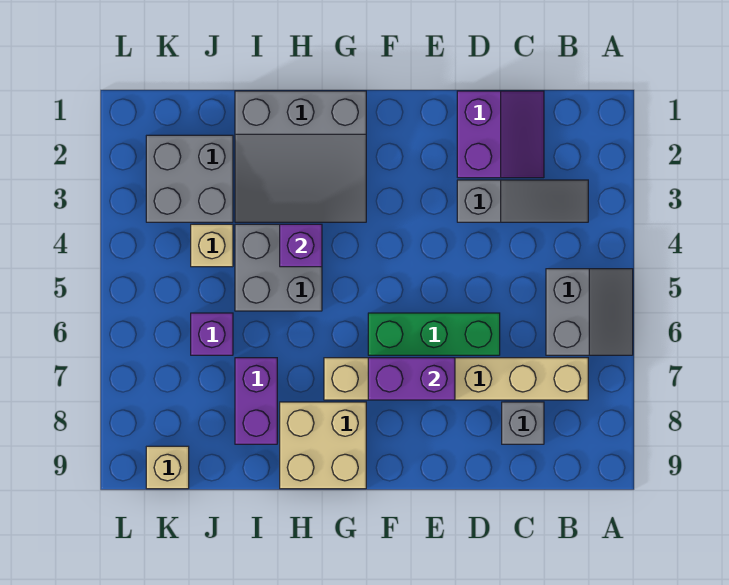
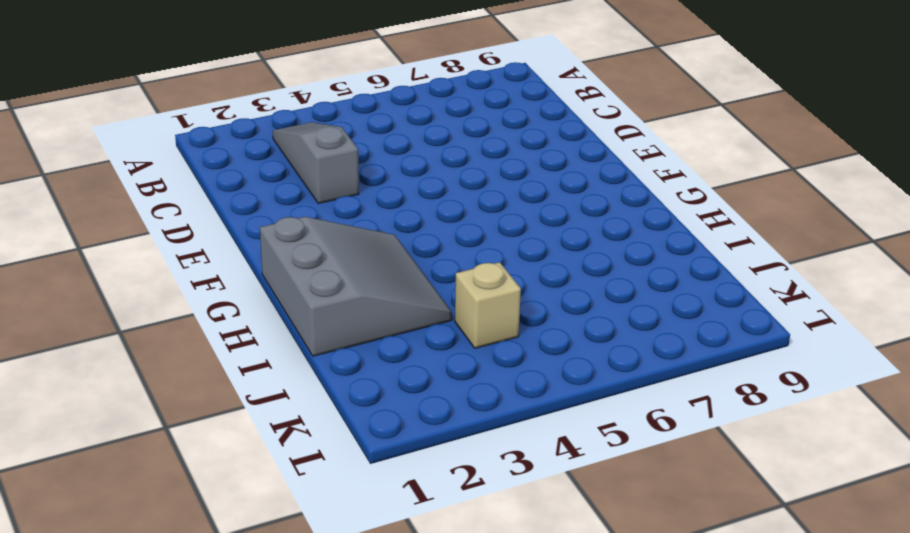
none -> grey slope A5:B6 level 1 top B
none -> tan brick B7:G7 level 1
none -> purple slope C1:D2 level 1 top D

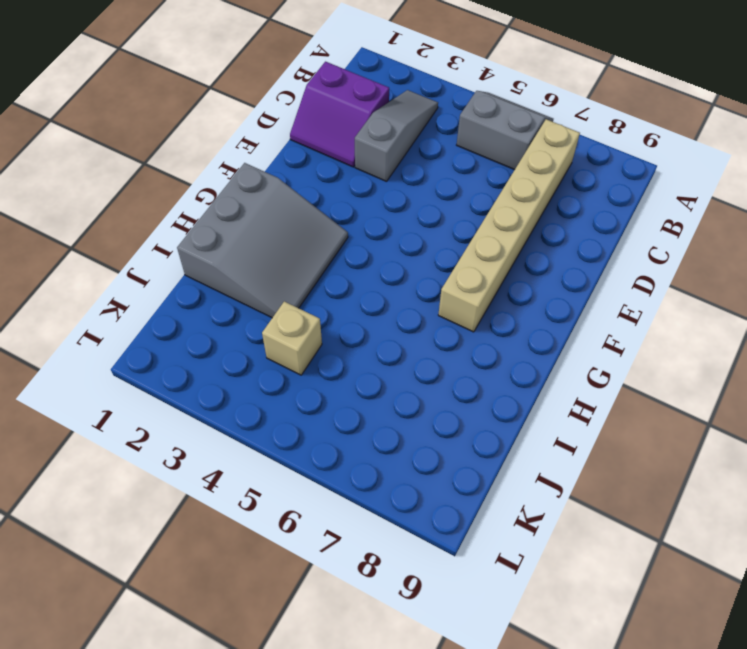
purple slope C1:D2 level 1 top C -> purple slope C1:D2 level 1 top D
none -> grey brick C8 level 1
none -> green brick D6:F6 level 1
none -> tan brick G8:H9 level 1

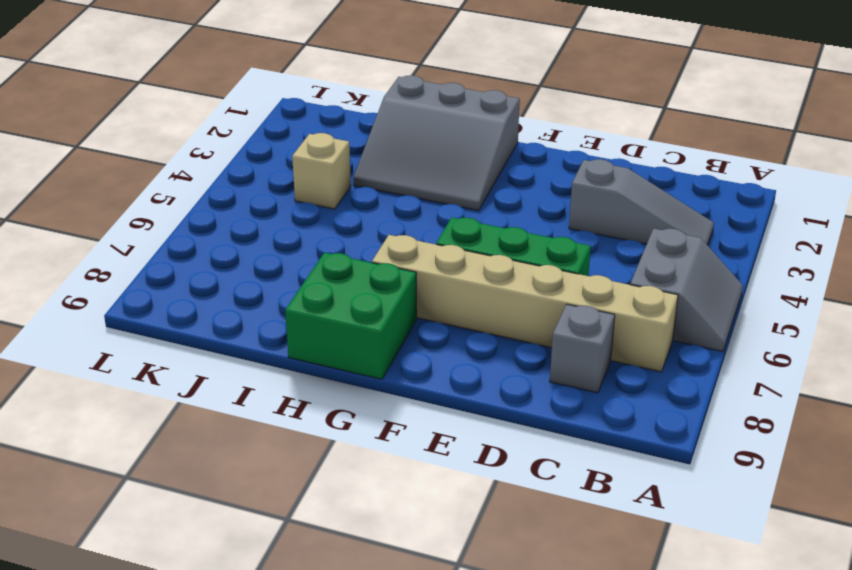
green brick G8:H9 level 1 -> tan brick G8:H9 level 1
none -> purple slope C1:D2 level 1 top D
none -> grey brick H4:I5 level 1
none -> purple brick I7:I8 level 1

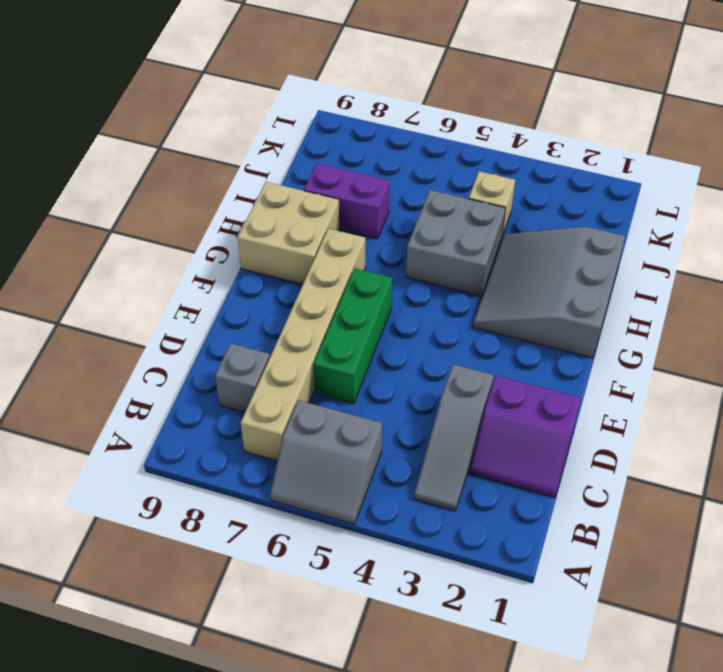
none -> grey brick J2:K3 level 1
none -> purple brick J6 level 1
none -> tan brick K9 level 1

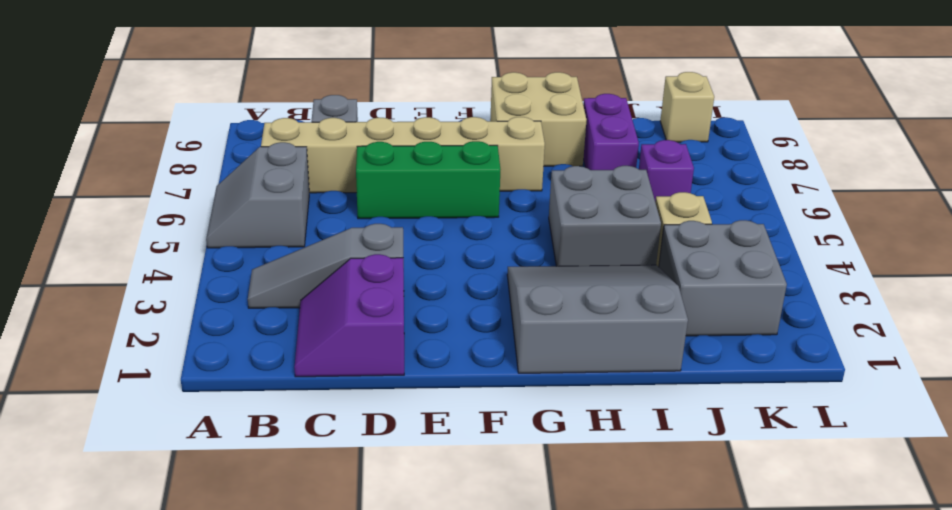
none -> purple brick E7:F7 level 2
none -> purple brick H4 level 2

